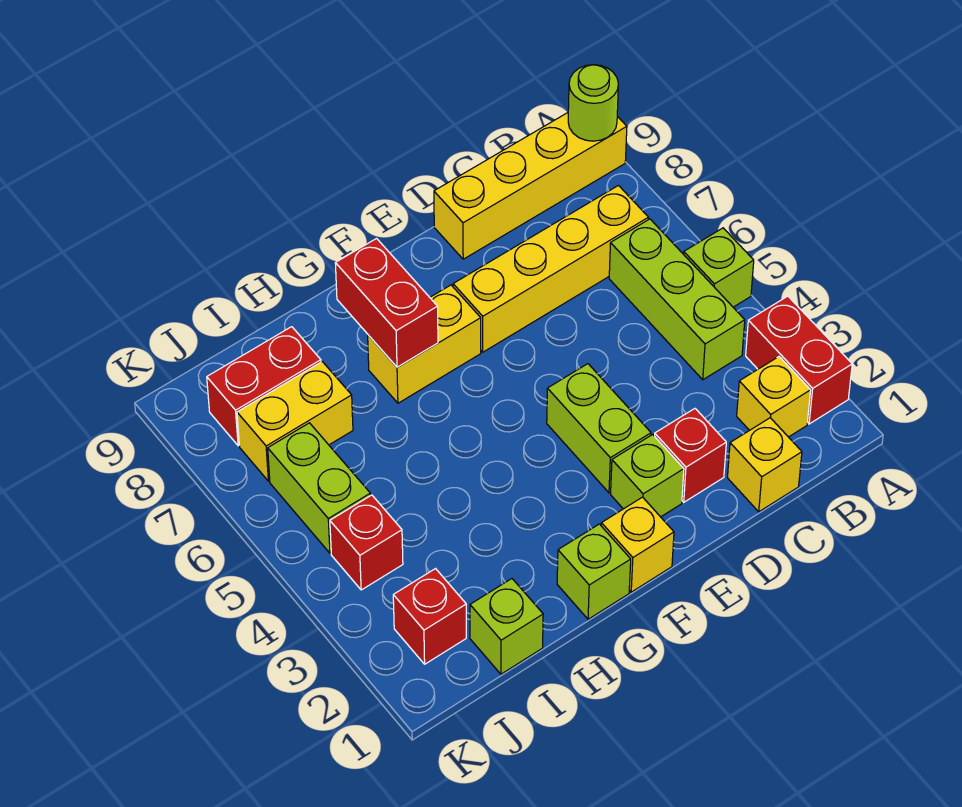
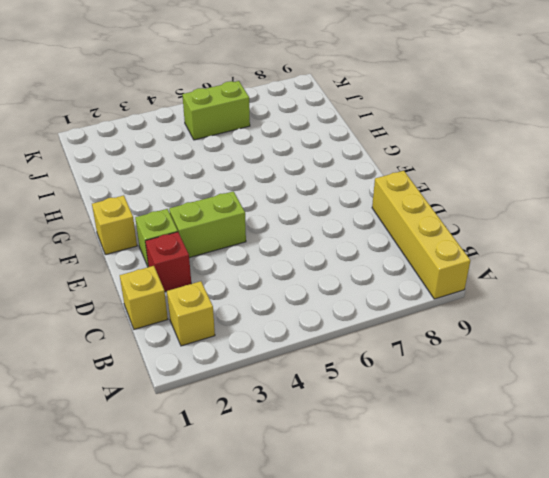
none -> red brick A2:A3 level 1
none -> lime brick A5 level 1
none -> lime brick B4:B6 level 1

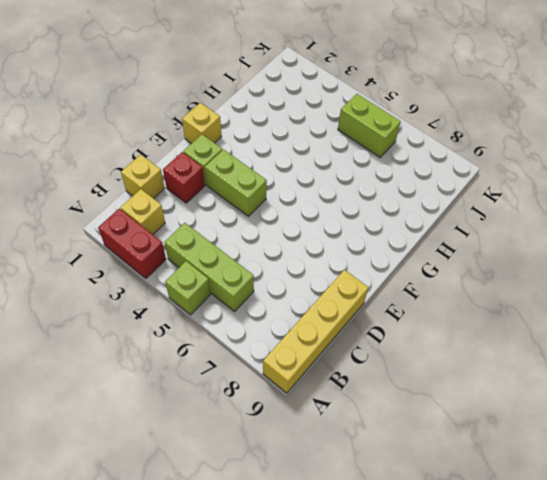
none -> yellow brick B7:E7 level 1
none -> yellow brick F7:G7 level 1
none -> lime brick G1 level 1

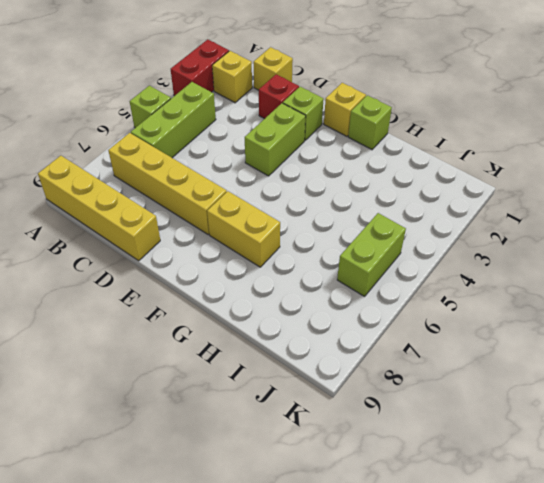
none -> lime brick I1 level 1
none -> yellow brick I7:J7 level 1
none -> red brick I8:J8 level 1

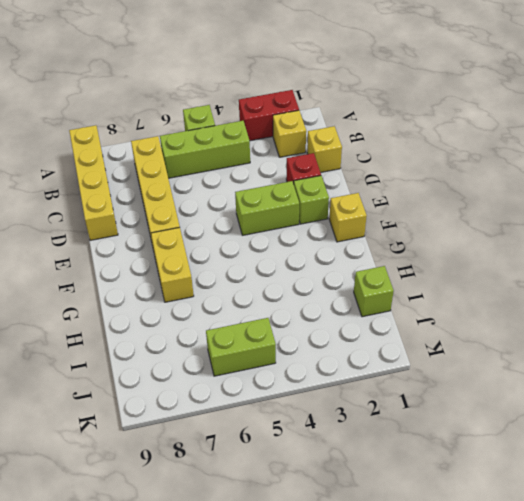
none -> lime brick G1 level 1
none -> yellow brick I7:J7 level 1
none -> red brick I8:J8 level 1

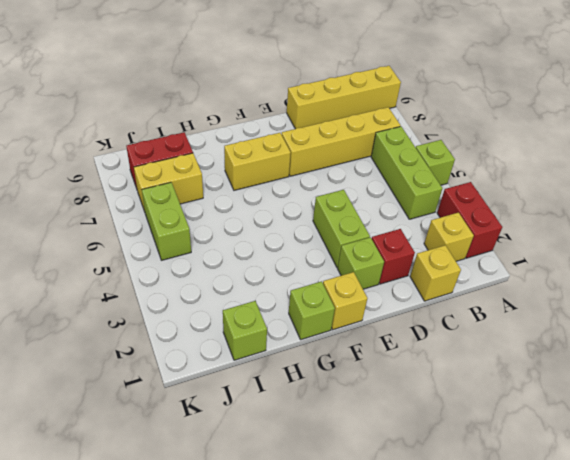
none -> red brick J2 level 1
none -> red brick J4 level 1
none -> lime round brick A9 level 2

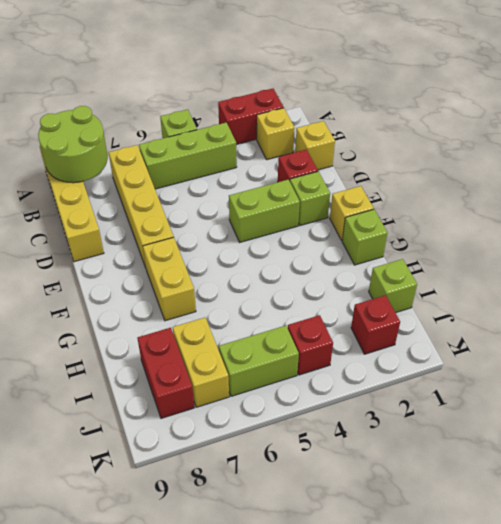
lime round brick A8:B9 level 2 -> lime round brick A9 level 2
none -> red brick G7:G8 level 2

